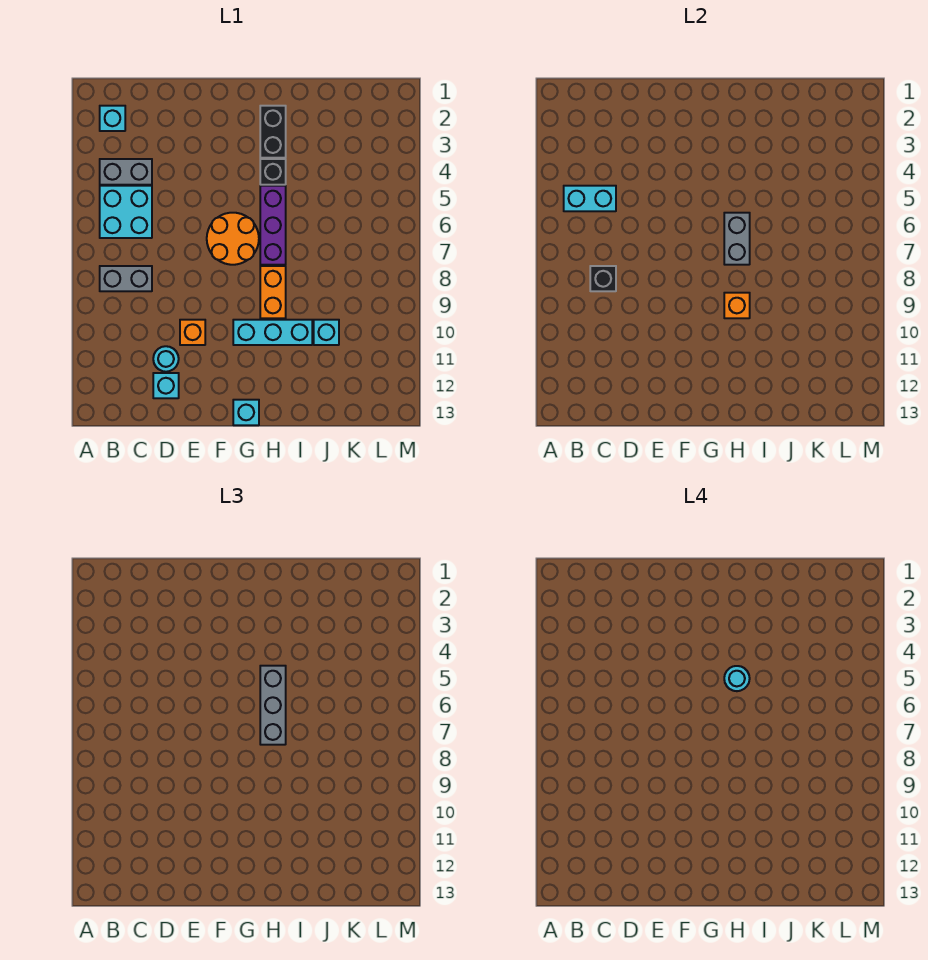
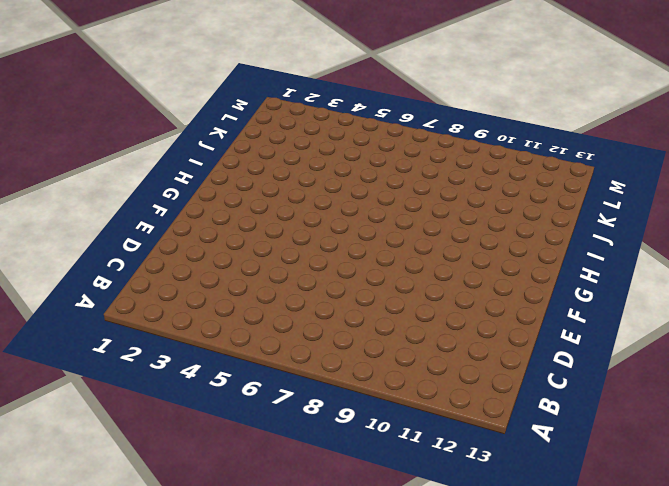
none -> cyan brick B2 level 1
none -> grey brick B4:C4 level 1
none -> cyan brick B5:C6 level 1

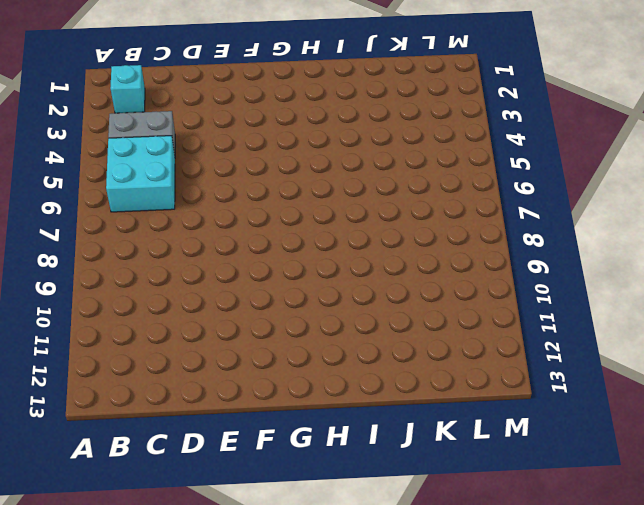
none -> grey brick B8:C8 level 1
none -> cyan round brick D11 level 1
none -> cyan brick D12 level 1

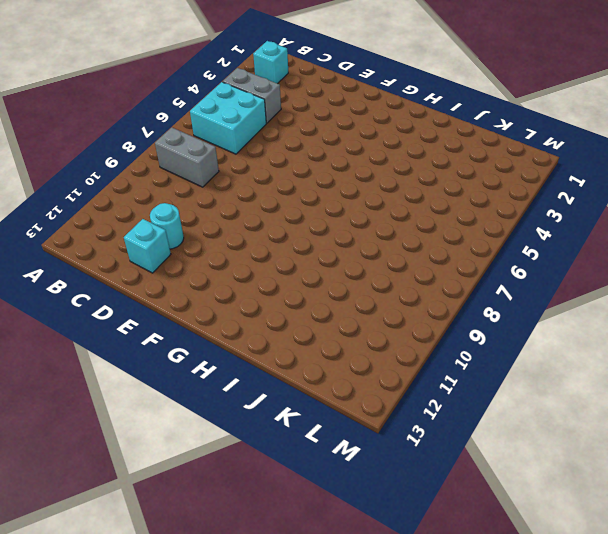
none -> orange brick E10 level 1
none -> orange round brick F6:G7 level 1
none -> cyan brick G10:I10 level 1

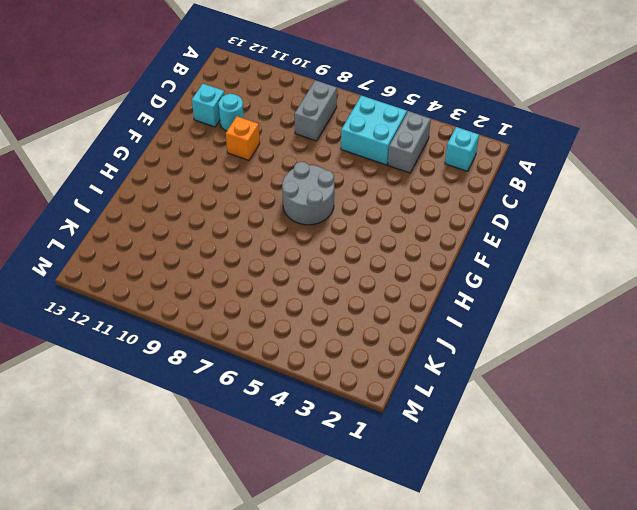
grey round brick F6:G7 level 1 -> orange round brick F6:G7 level 1
none -> cyan brick G10:I10 level 1
none -> cyan brick G13 level 1
none -> black brick H2:H3 level 1

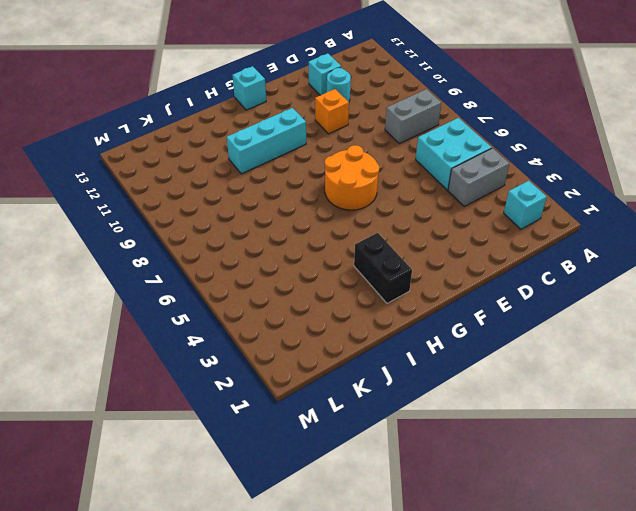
none -> black brick H4 level 1
none -> purple brick H5:H7 level 1
none -> orange brick H8:H9 level 1

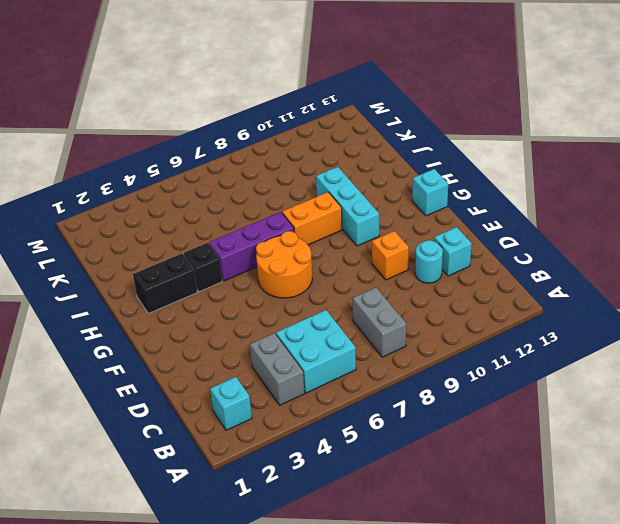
none -> cyan brick J10 level 1
none -> cyan brick B5:C5 level 2
none -> black brick C8 level 2

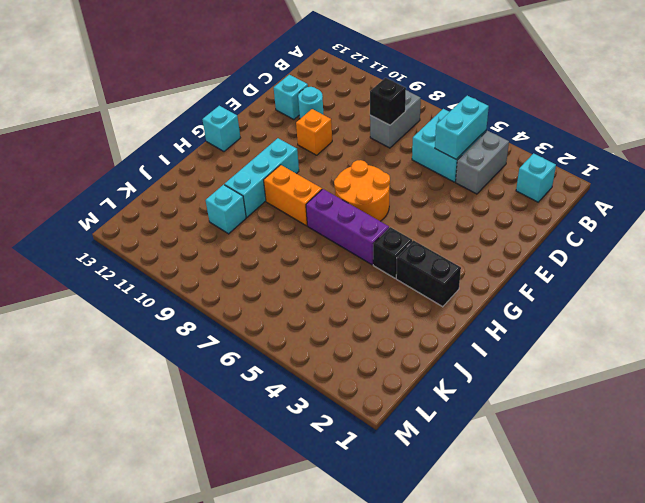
none -> grey brick H6:H7 level 2
none -> orange brick H9 level 2
none -> grey brick H5:H7 level 3

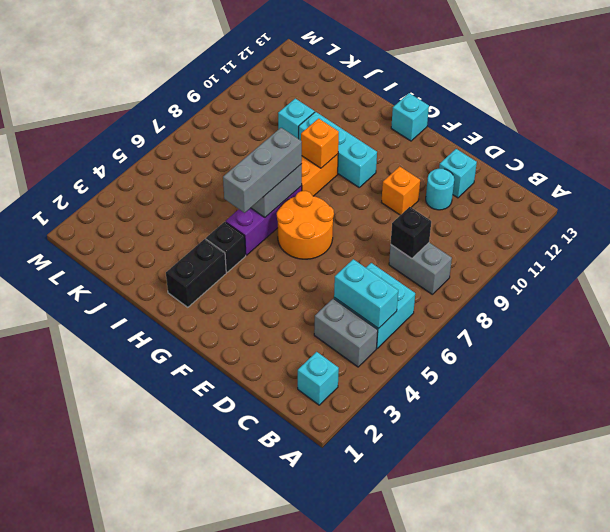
none -> cyan round brick H5 level 4

